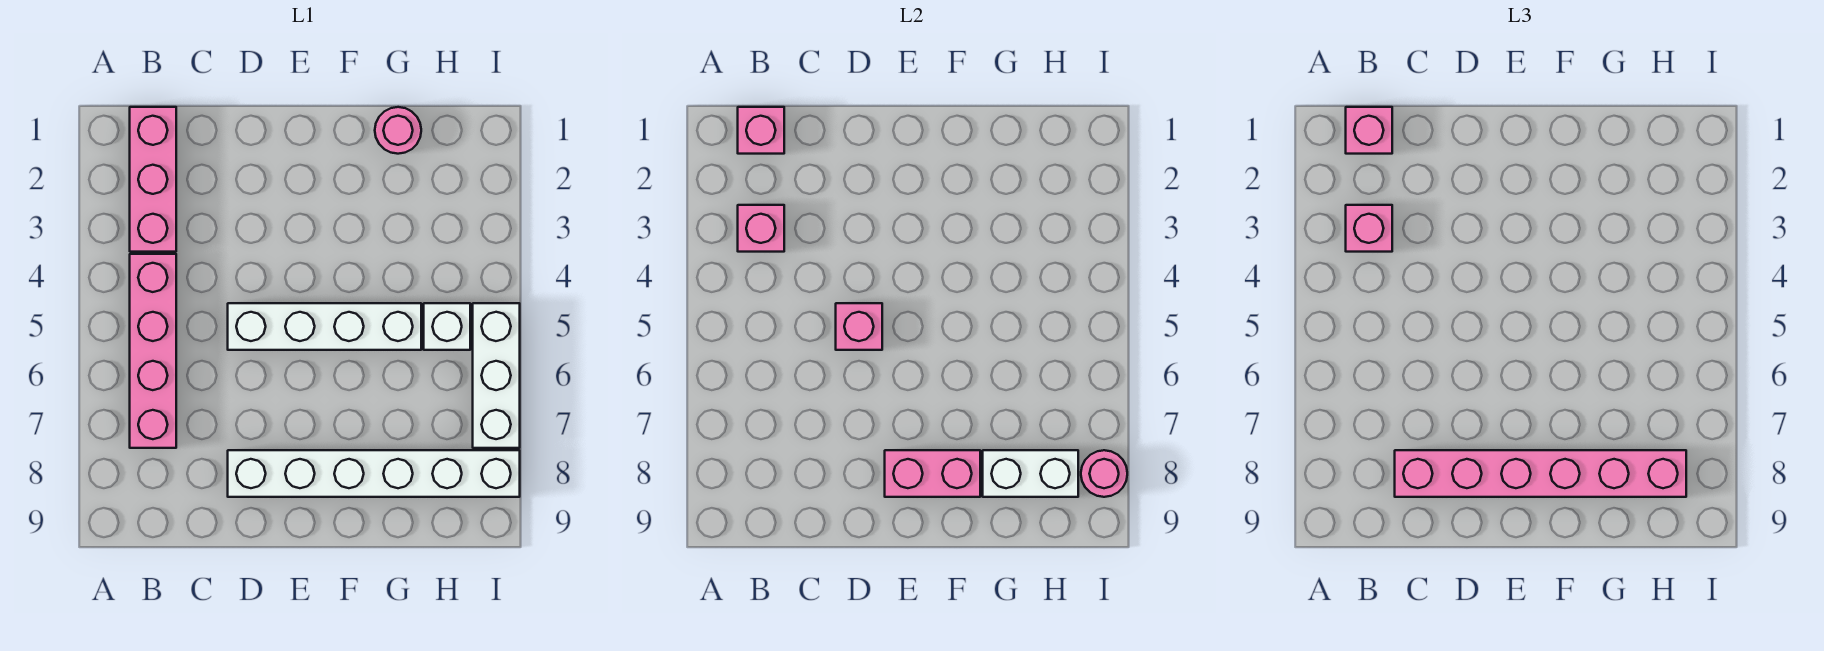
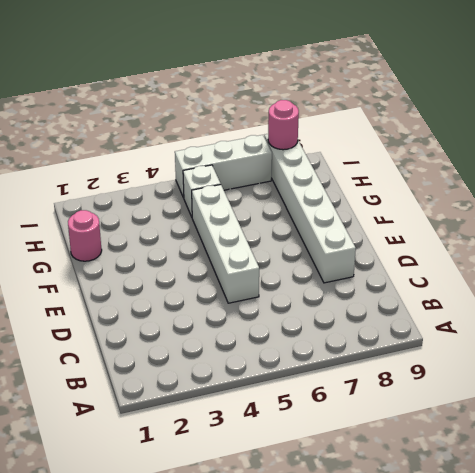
none -> pink brick B1:B3 level 1
none -> pink brick B4:B7 level 1
none -> pink brick B1 level 2

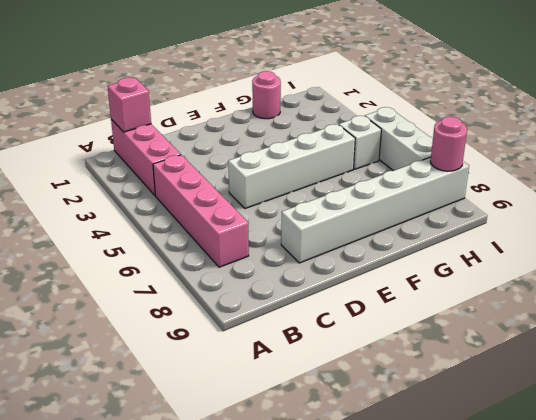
none -> pink brick B3 level 2
none -> pink brick D5 level 2
none -> pink brick E8:F8 level 2

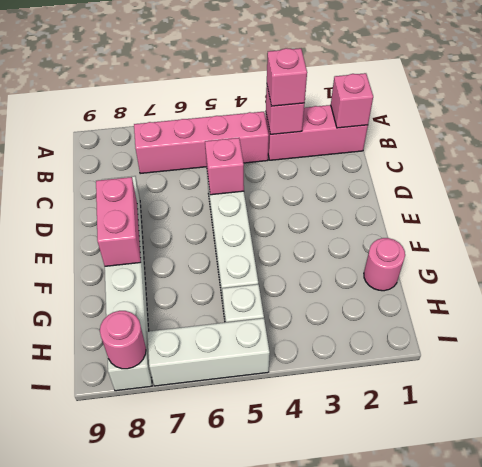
none -> white brick G8:H8 level 2
none -> pink brick B1 level 3
none -> pink brick C8:H8 level 3

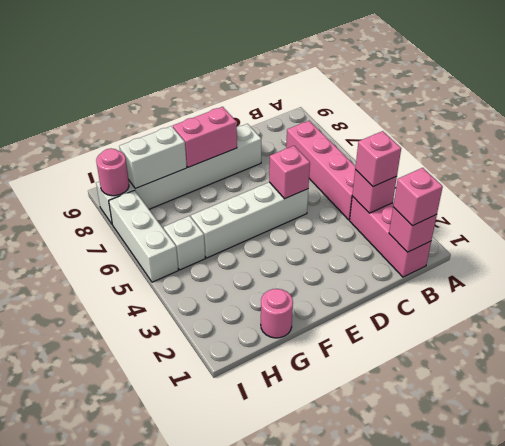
none -> pink brick C8:H8 level 3

